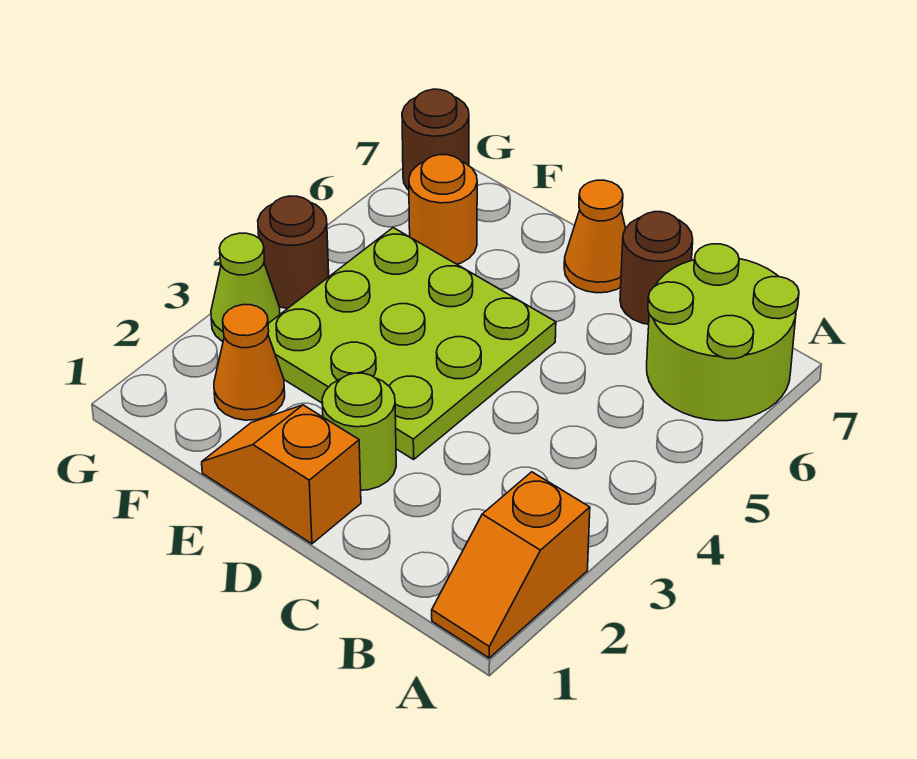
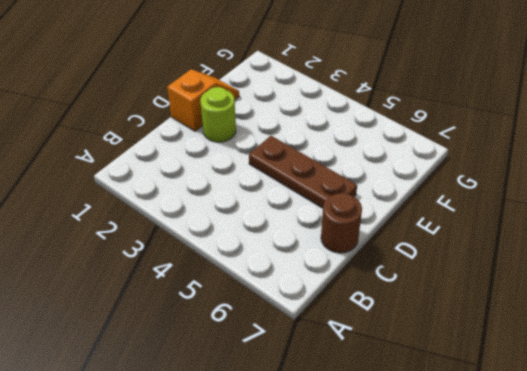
brown plate D4:D6 level 1 -> lime plate D3:F5 level 1
none -> orange slope A1:A2 level 1 top 2
none -> lime round brick A6:B7 level 1
none -> orange cone D7 level 1

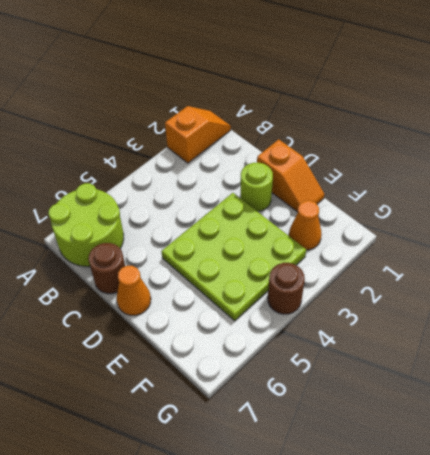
none -> orange round brick F6 level 1
none -> lime cone G3 level 1
none -> brown round brick G7 level 1

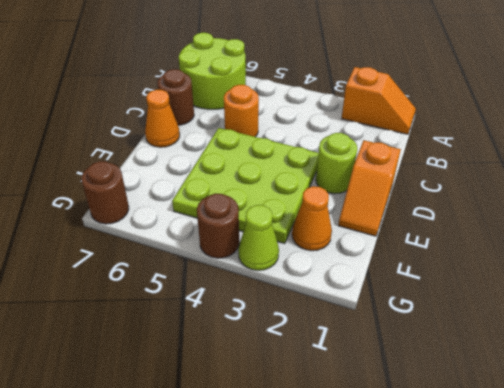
orange round brick C5 level 1 -> orange round brick F6 level 1

